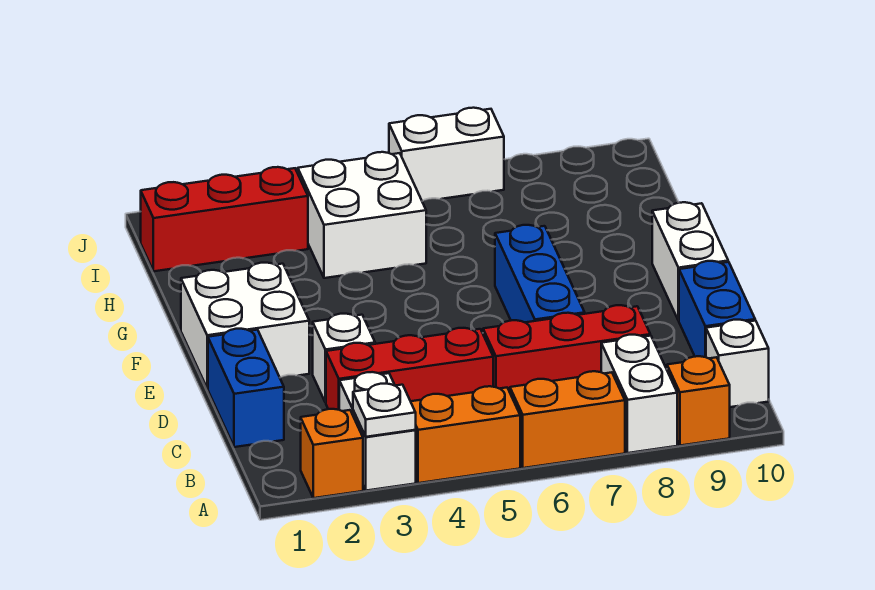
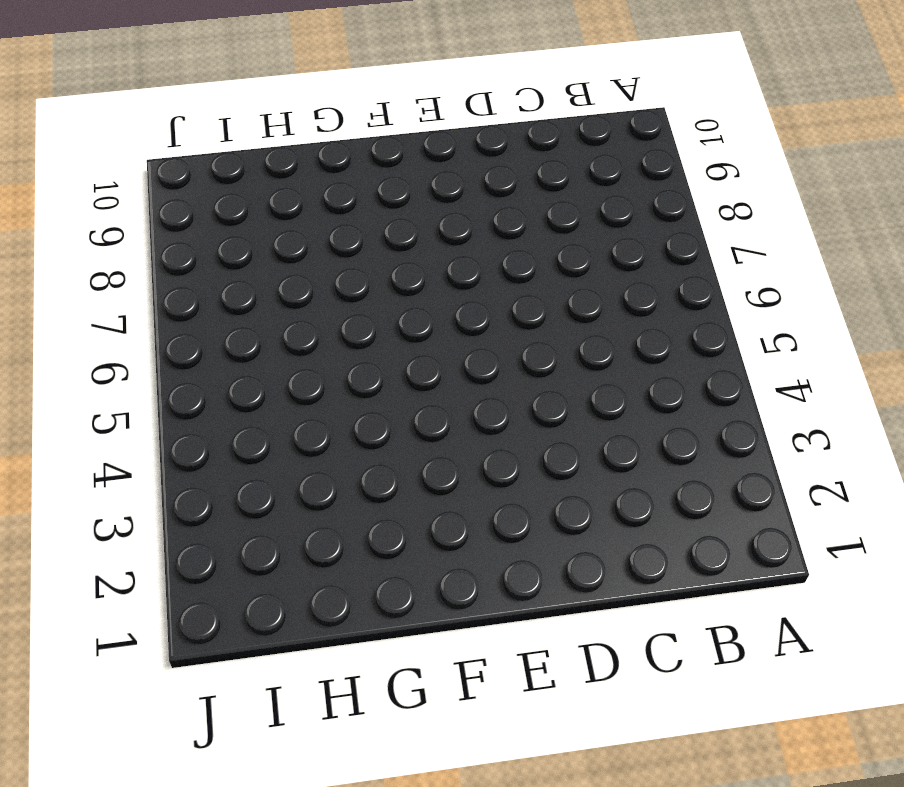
none -> orange brick A2 level 1
none -> white brick A3:B3 level 1
none -> orange brick A4:A5 level 1

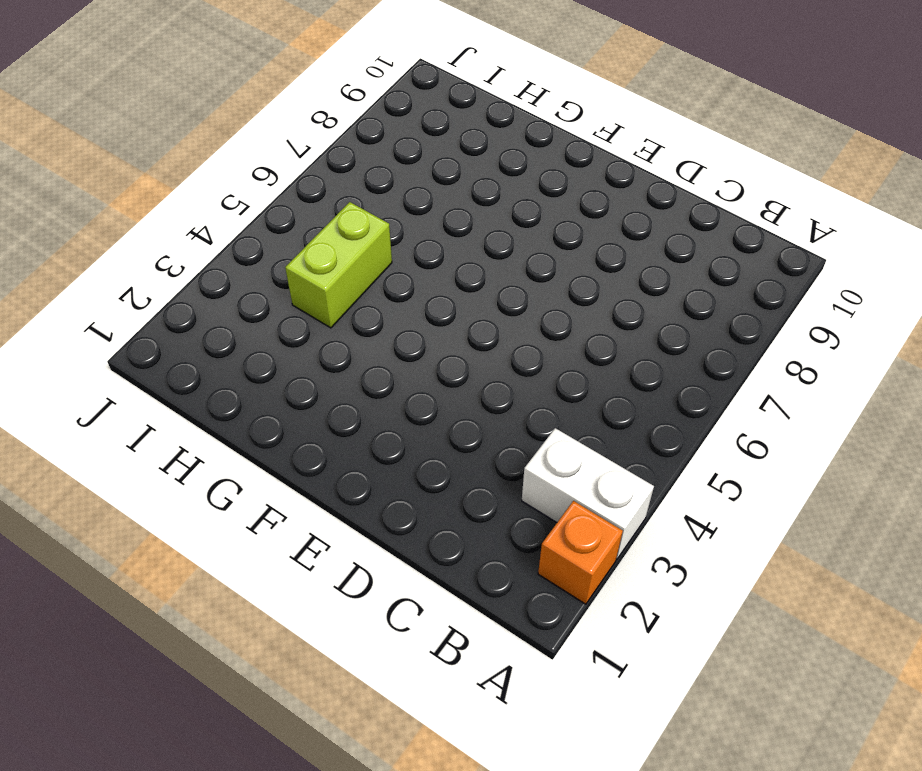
lime brick H4:H5 level 1 -> white brick H4:I5 level 1
none -> orange brick A4:A5 level 1
none -> orange brick A6:A7 level 1
none -> white brick A8:B8 level 1

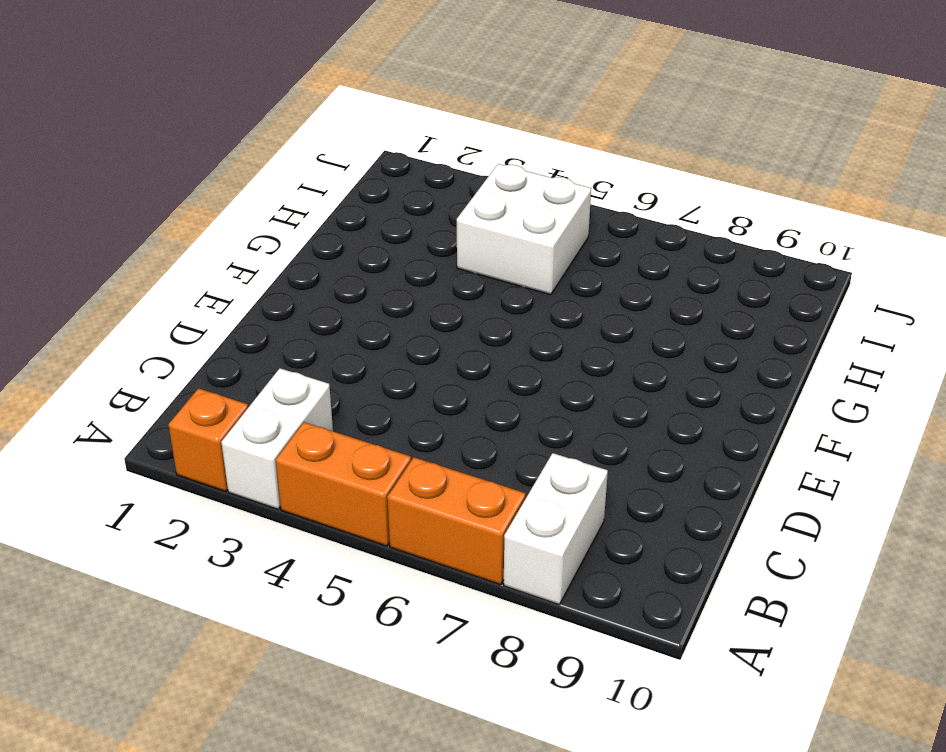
none -> orange brick A9 level 1
none -> white brick B10 level 1
none -> blue brick C1:D1 level 1

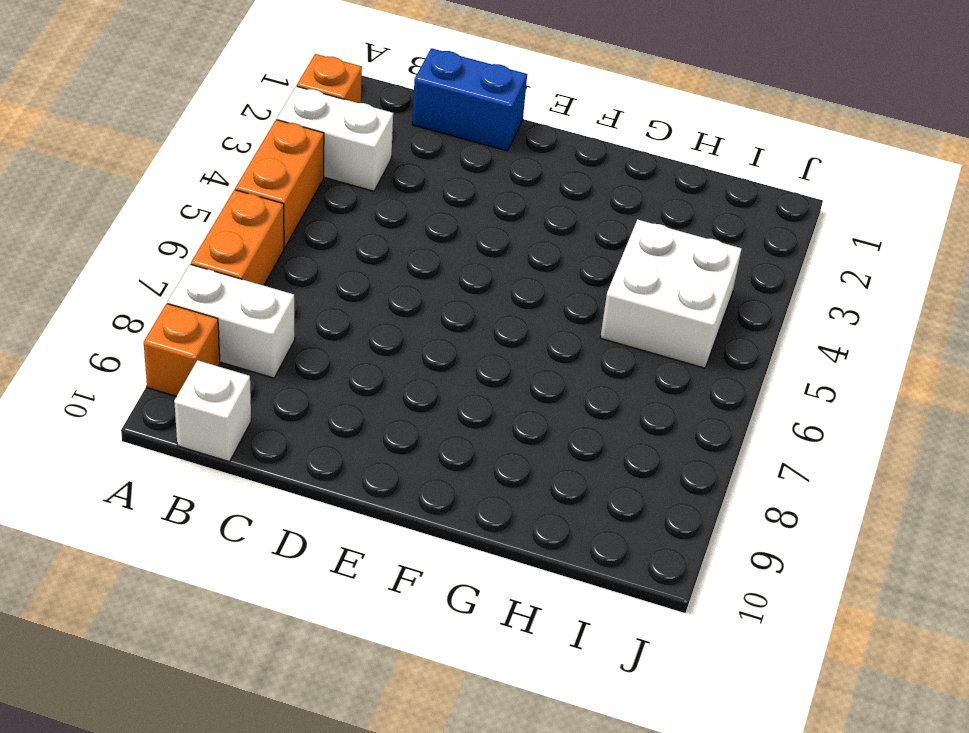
none -> red brick C3:C5 level 1
none -> red brick C6:C8 level 1
none -> blue brick C10:D10 level 1

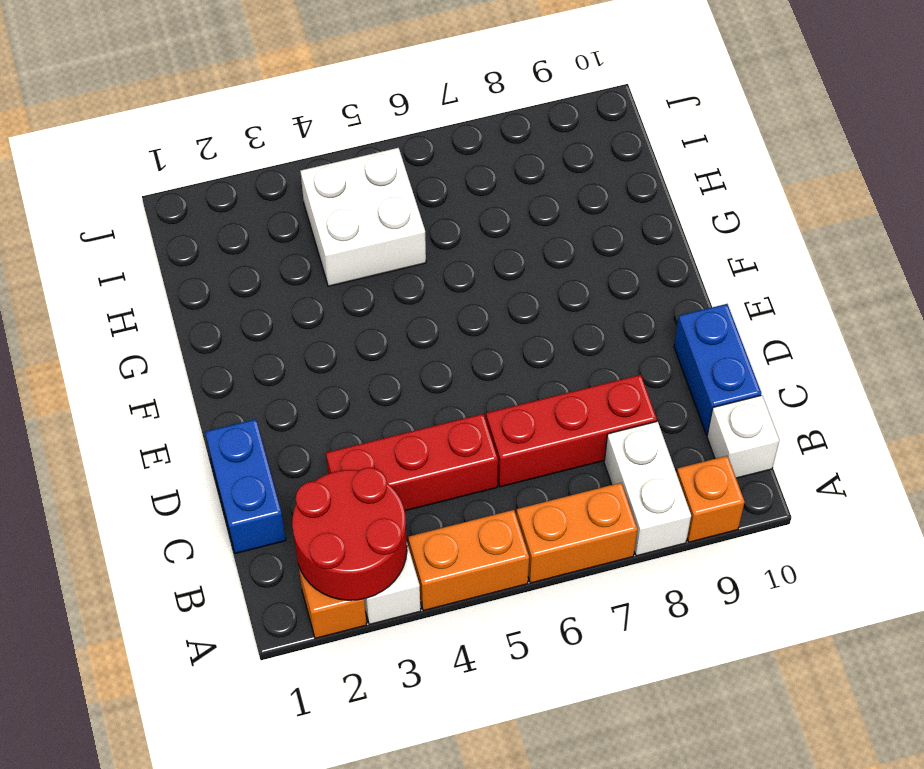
red round brick A2:B3 level 2 -> white plate A3 level 2
none -> white brick D3 level 1
none -> blue brick D7:F7 level 1
none -> white brick E1:F2 level 1

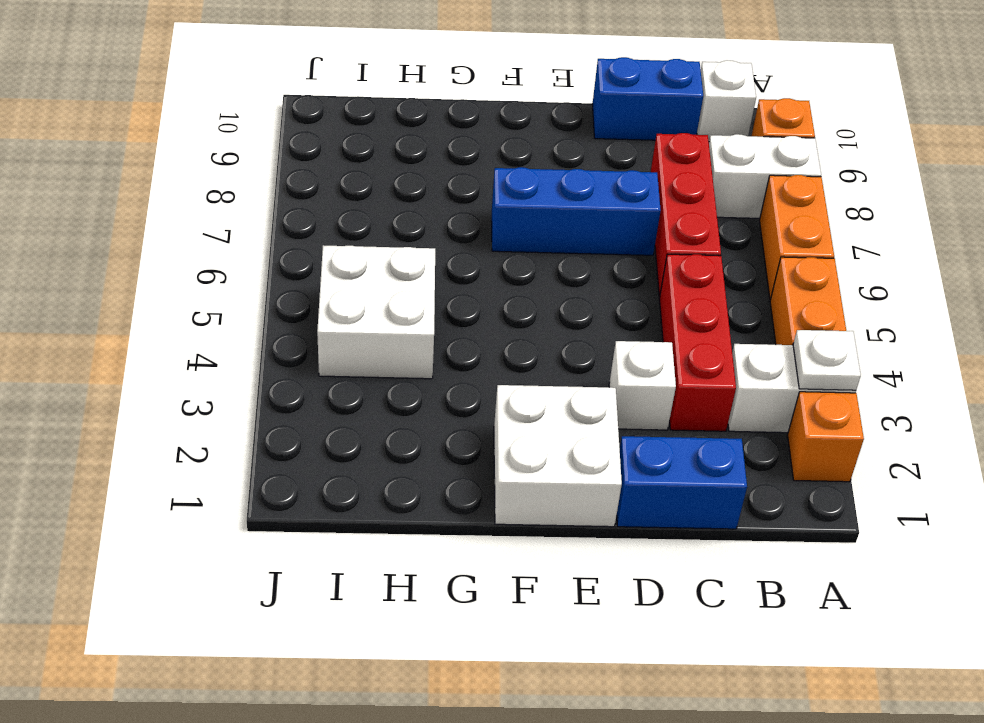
none -> white brick E10:F10 level 1
none -> red brick I1:I3 level 1
none -> white brick J6:J7 level 1

